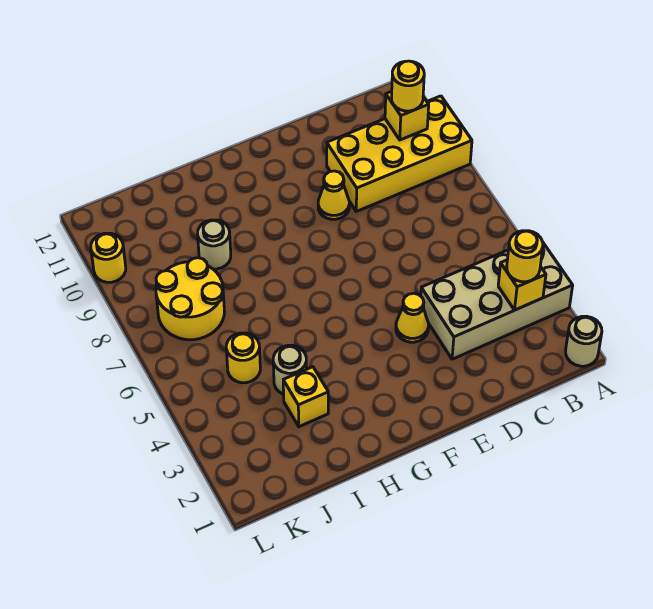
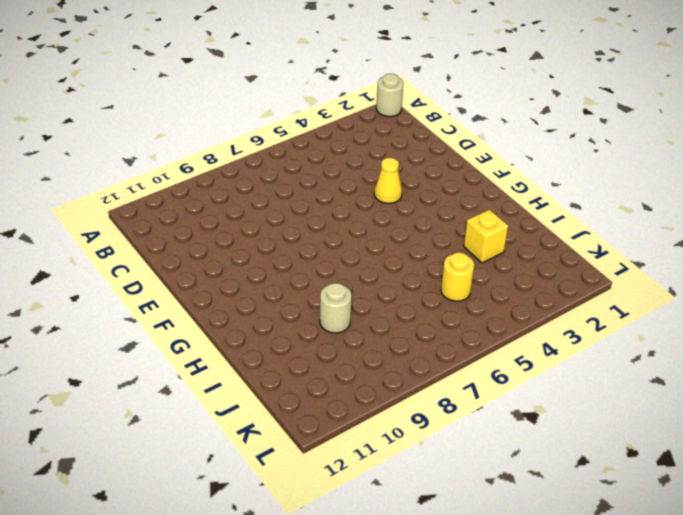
none -> tan brick A3:D4 level 1
none -> yellow brick A9:D10 level 1
none -> yellow cone E9 level 1

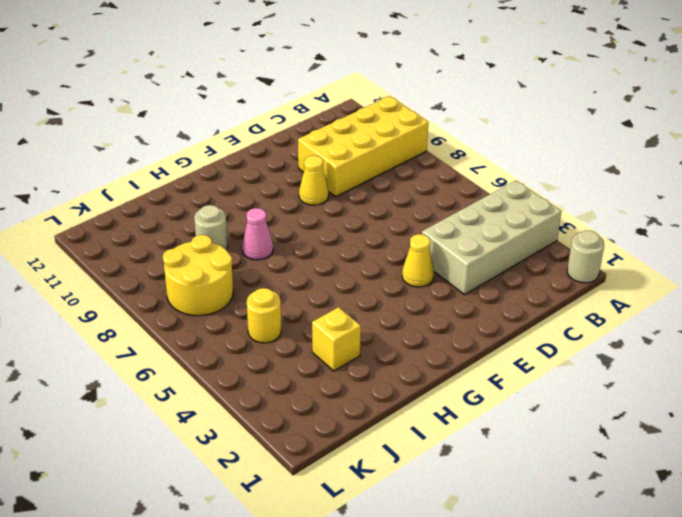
pink cone H8 level 1 -> none
none -> tan round brick I4 level 1
none -> yellow round brick L10 level 1
none -> yellow brick B3 level 2

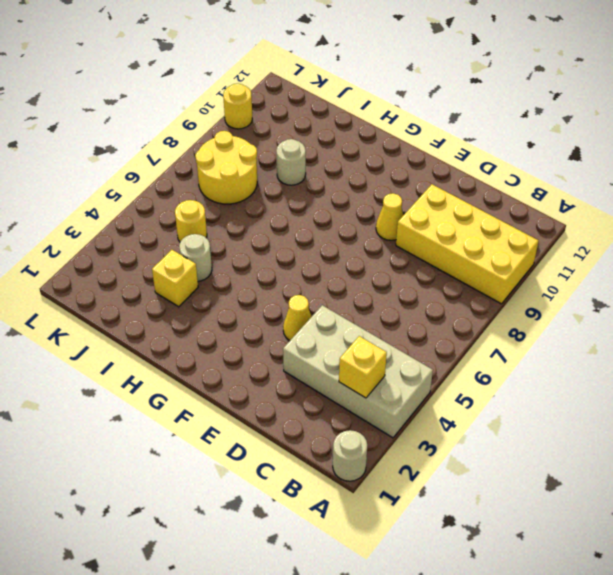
none -> yellow brick B10 level 2
none -> yellow round brick B3 level 3
none -> yellow round brick B10 level 3

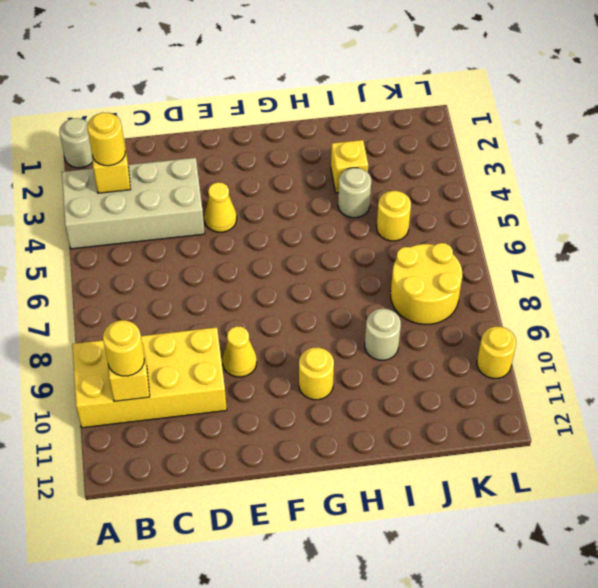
yellow round brick G10 level 1 -> none

